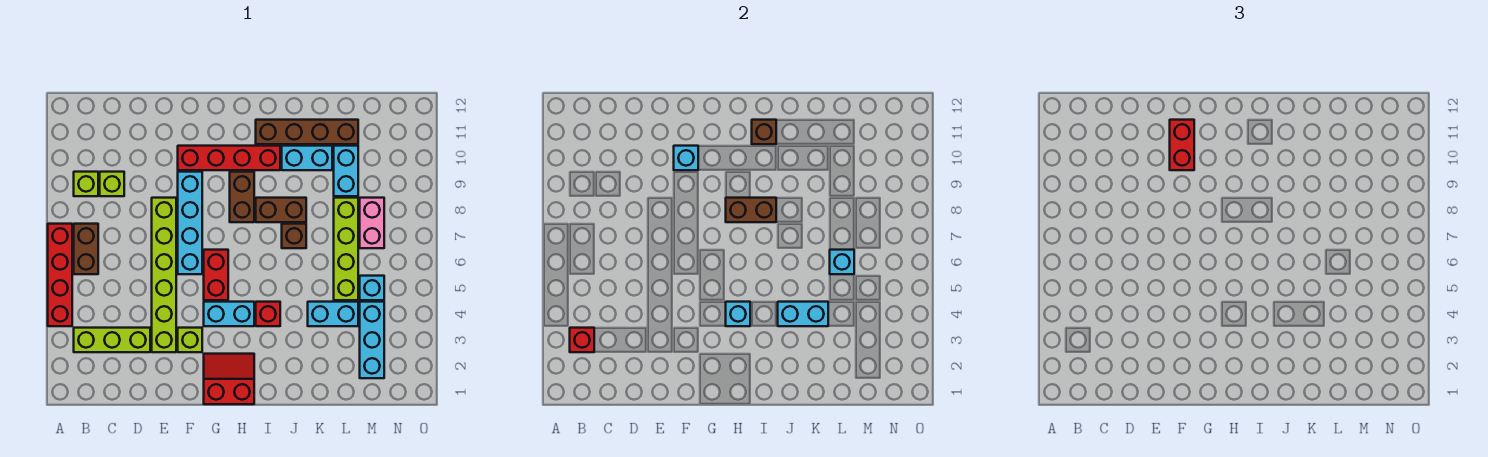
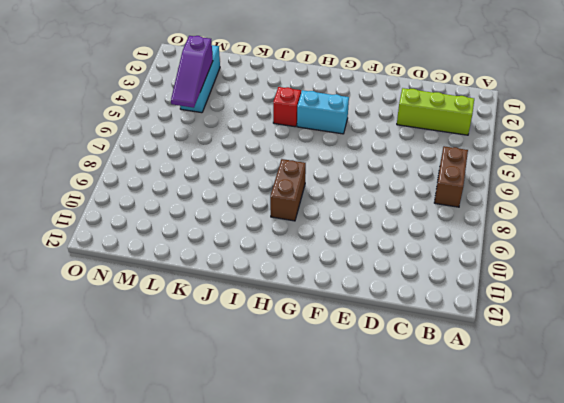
purple slope M3:M5 level 2 top 3 -> none
none -> red brick A4:A7 level 1
none -> lime brick B9 level 1
none -> lime brick C9 level 1
none -> lime brick E3:E8 level 1

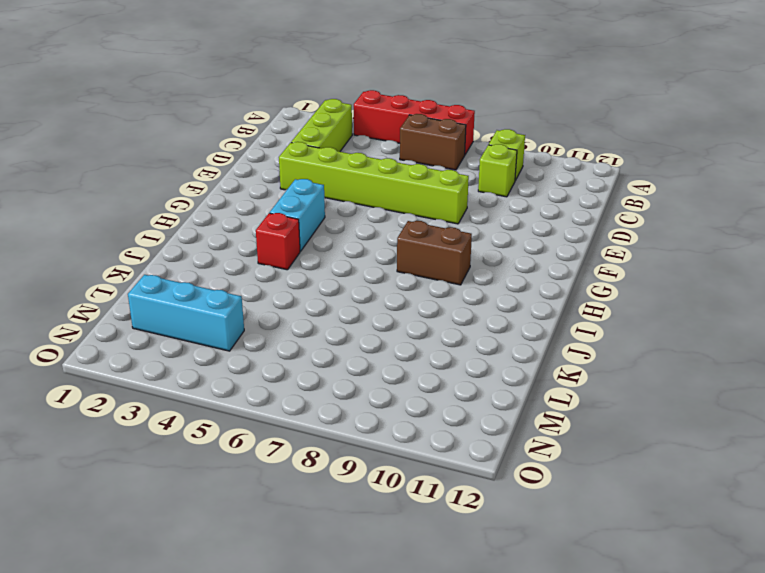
none -> lime brick F3 level 1
none -> cyan brick F6:F9 level 1
none -> red brick F10:I10 level 1
none -> red slope G1:H2 level 1 top 1

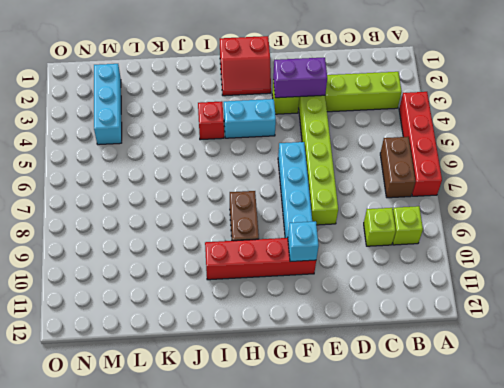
purple brick E3:F3 level 2 -> none
none -> red brick G5:G6 level 1
none -> brown brick I8:J8 level 1
none -> brown brick I11:L11 level 1
none -> brown brick J7 level 1

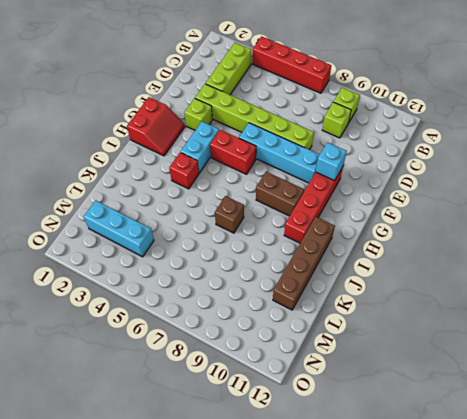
none -> brown brick B6:B7 level 1
none -> brown brick I8:J8 level 1
none -> cyan brick J10:K10 level 1
none -> cyan brick K4:L4 level 1

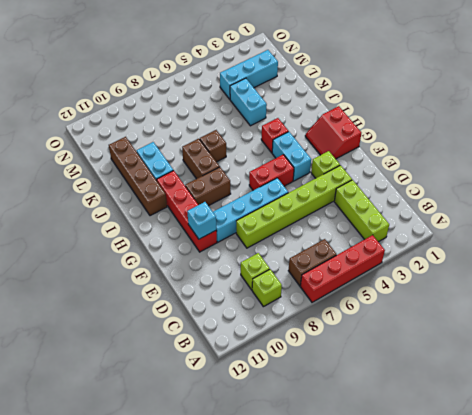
none -> lime brick L5:L8 level 1
none -> cyan brick L9:L10 level 1
none -> cyan brick M5 level 1
none -> pink brick M7:M8 level 1

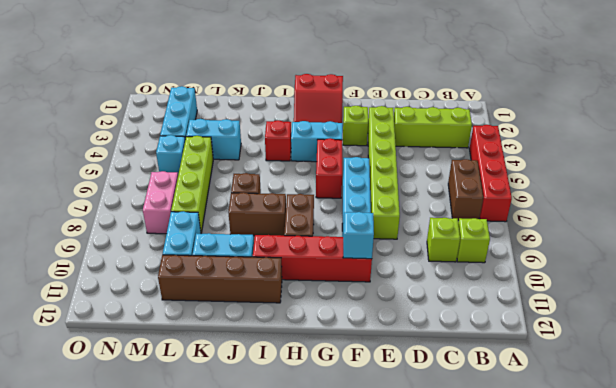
none -> red brick B3 level 2
none -> cyan brick H4 level 2
none -> brown brick H8:I8 level 2
none -> brown brick I11 level 2

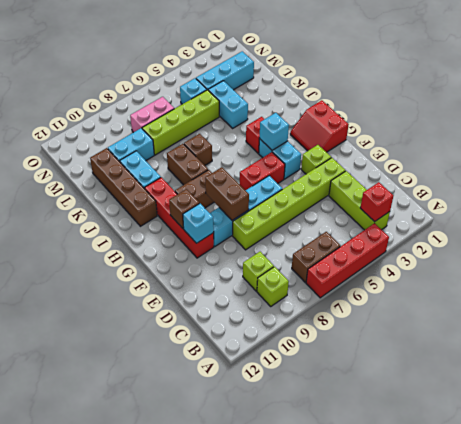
brown brick F8:G8 level 2 -> brown brick H8:I8 level 2
brown brick G10 level 2 -> brown brick I11 level 2
none -> cyan brick J4:K4 level 2
none -> cyan brick L6 level 2
none -> red brick F10:F11 level 3

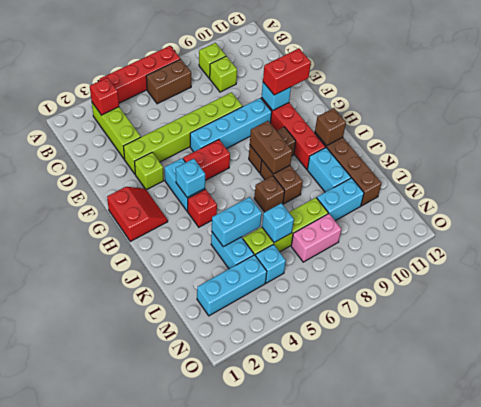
cyan brick K4:K5 level 2 -> cyan brick J4:K4 level 2

